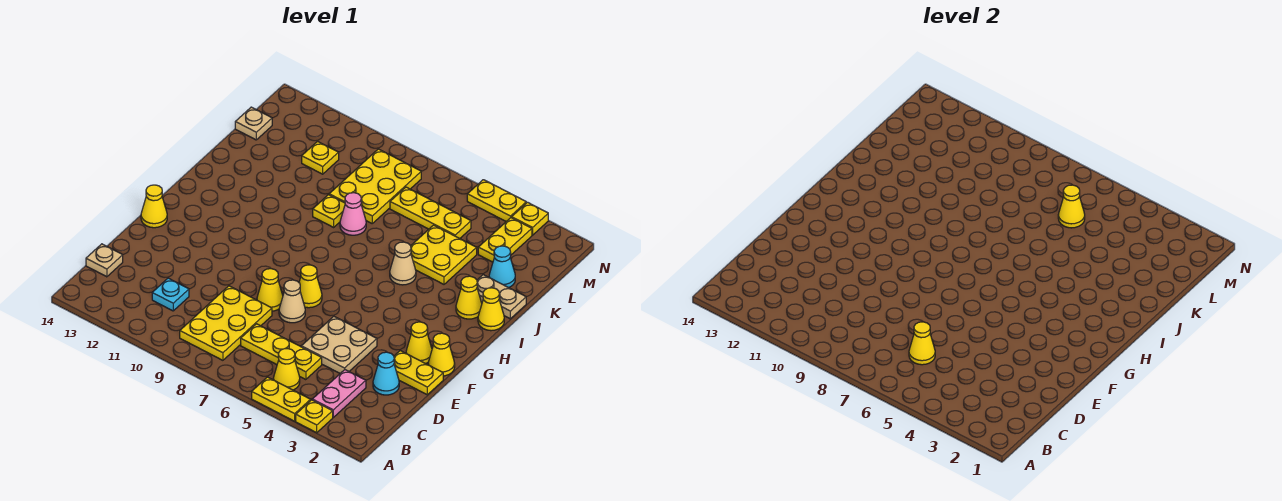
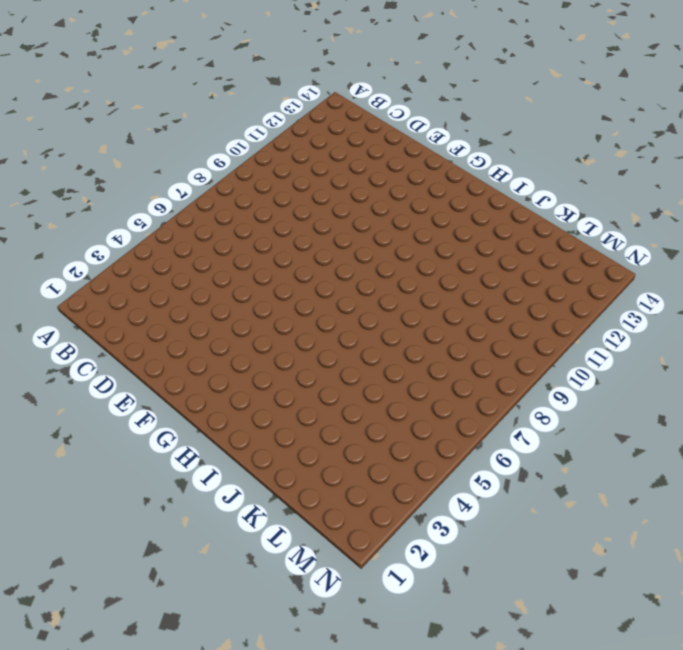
none -> yellow plate A3 level 1
none -> yellow plate A4:A5 level 1
none -> pink plate B3:C3 level 1
none -> yellow cone B5 level 1

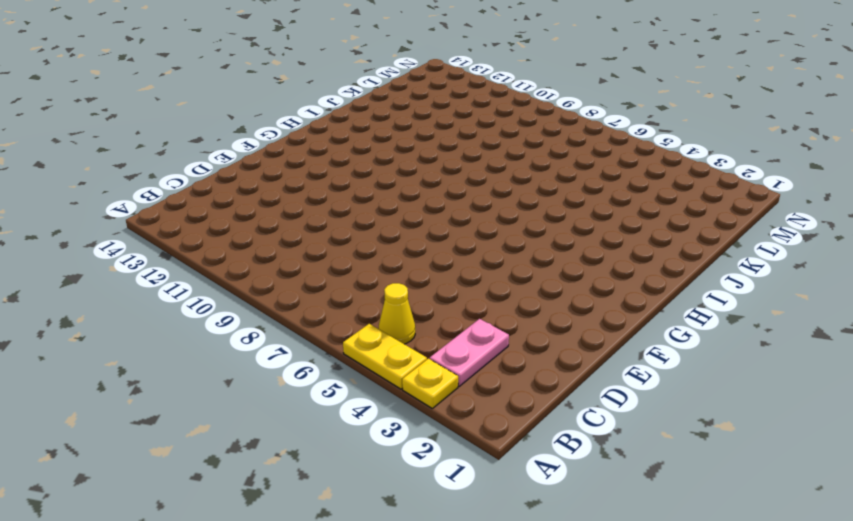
none -> yellow plate B8:D9 level 1
none -> yellow plate C5:C7 level 1
none -> cyan plate C11 level 1
none -> tan plate C14 level 1

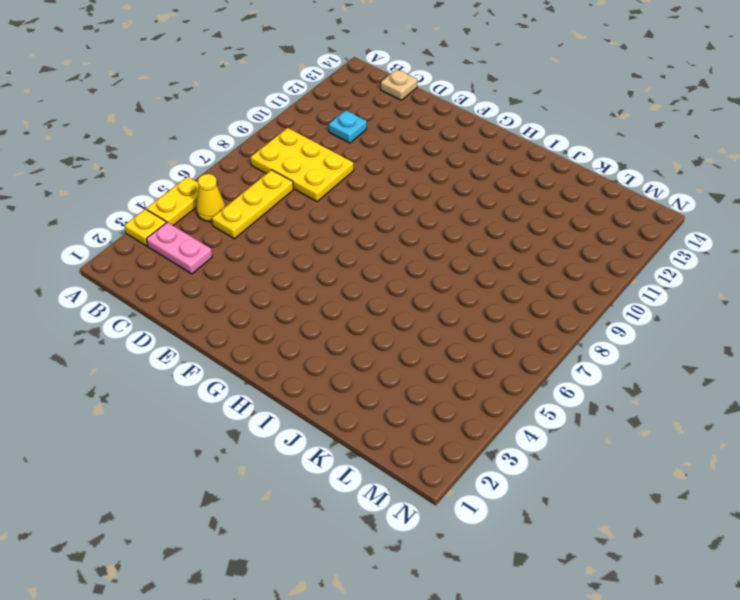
none -> cyan cone D2 level 1
none -> tan plate D4:E5 level 1
none -> yellow plate E1:E2 level 1
none -> tan cone E7 level 1

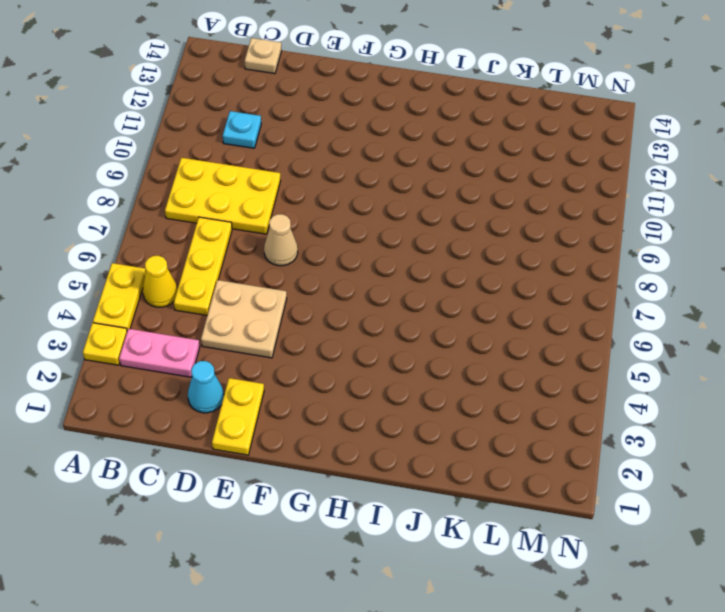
none -> yellow cone E8 level 1
none -> yellow cone F1 level 1
none -> yellow cone F2 level 1
none -> yellow cone F7 level 1

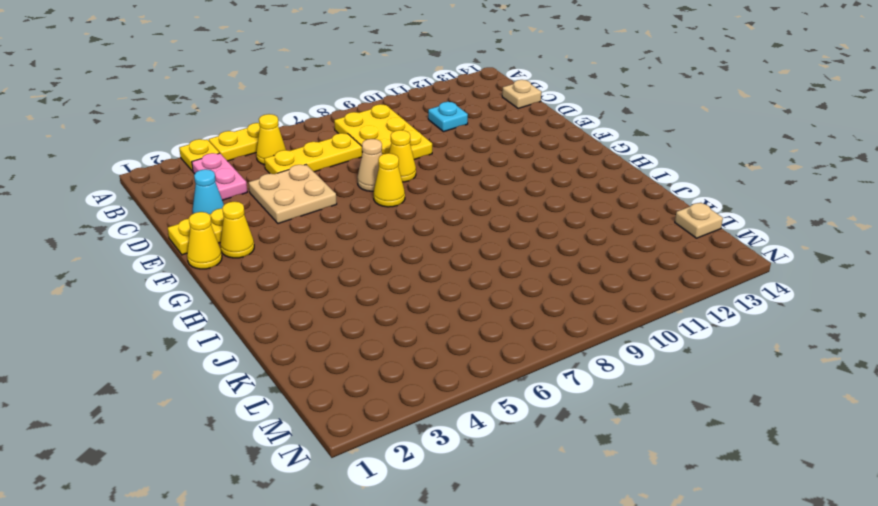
none -> yellow cone F14 level 1
none -> yellow cone I1 level 1
none -> yellow cone I2 level 1
none -> tan cone I5 level 1

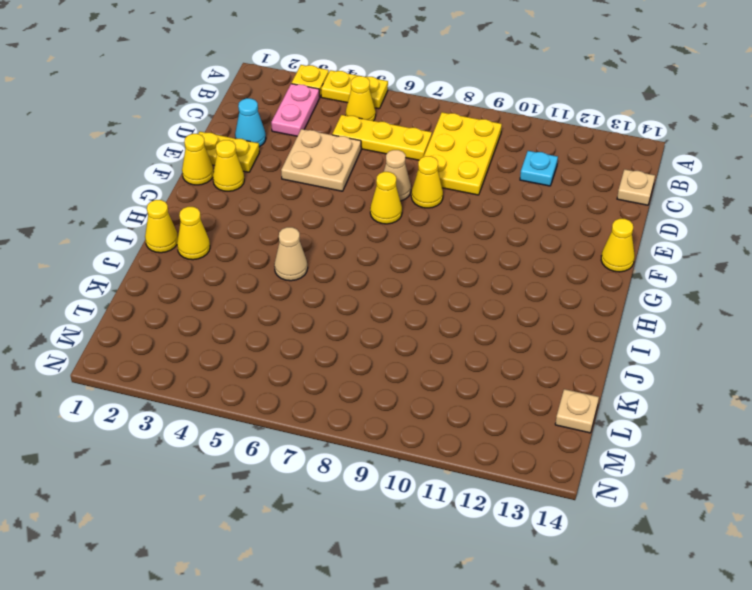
none -> tan plate J1:J2 level 1
none -> yellow plate J4:K5 level 1
none -> pink cone J8 level 1
none -> yellow plate J9 level 1

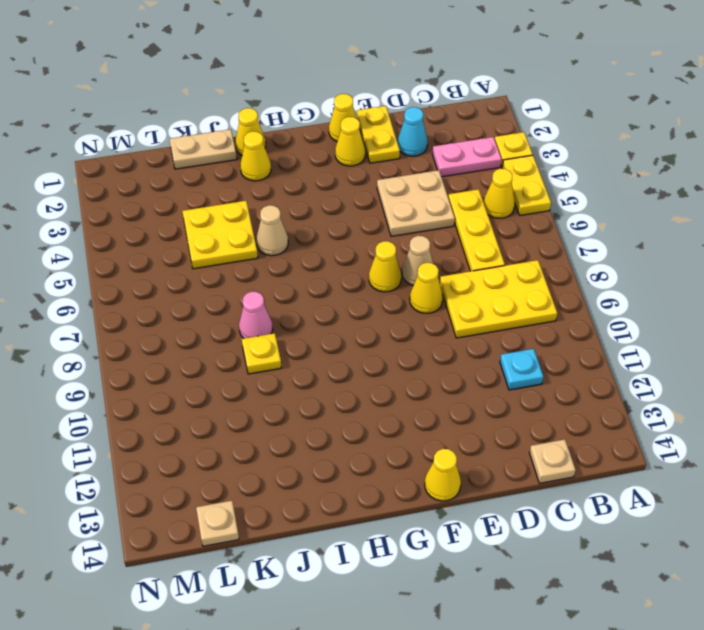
tan plate J1:K1 level 1 -> tan plate J1:J2 level 1
none -> cyan cone K2 level 1
none -> yellow plate K8:M9 level 1
none -> yellow plate L3:M3 level 1
none -> yellow plate L5:L7 level 1

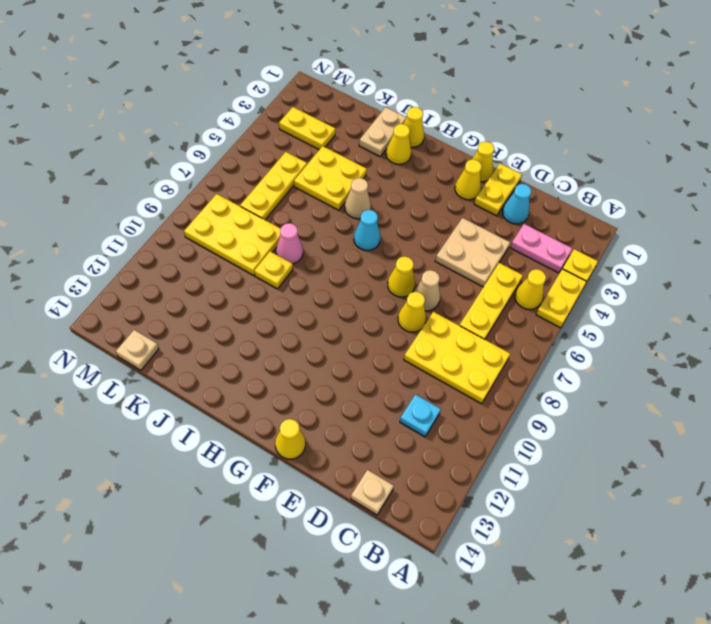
cyan cone H6 level 1 -> cyan cone K2 level 1
none -> yellow plate L11 level 1
none -> yellow plate N3 level 1
none -> yellow plate N4:N5 level 1
none -> yellow cone C6 level 2

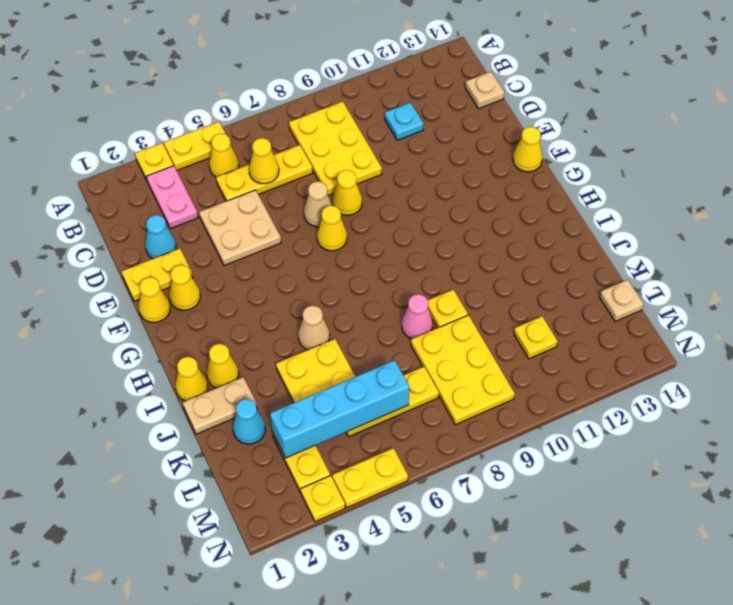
cyan brick L3:L6 level 2 -> yellow cone L6 level 2

